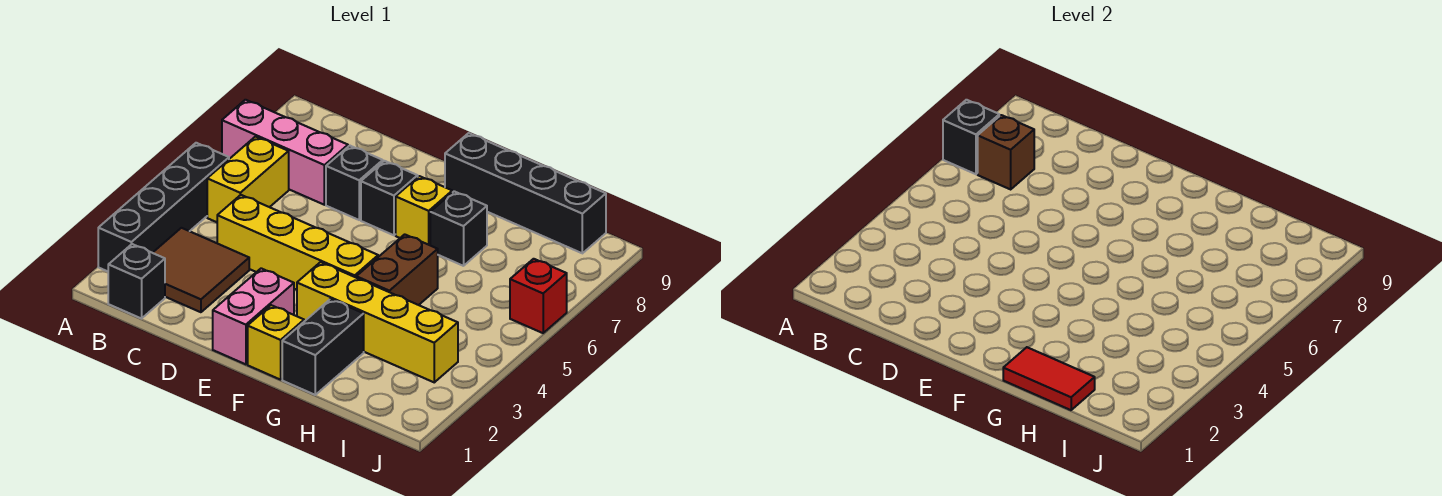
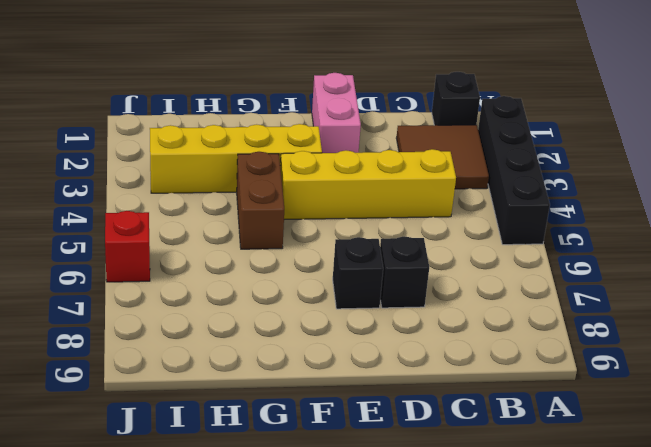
none -> pink brick A7:C7 level 1
none -> yellow brick B5:B6 level 1
none -> yellow brick F1 level 1

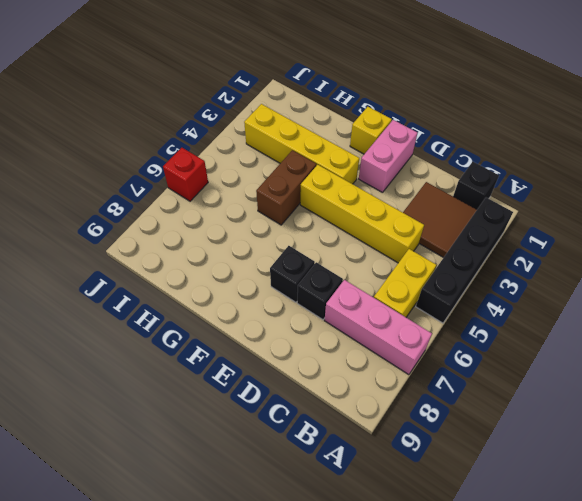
none -> yellow brick F7 level 1
none -> black brick F9:I9 level 1
none -> black brick G1:G2 level 1

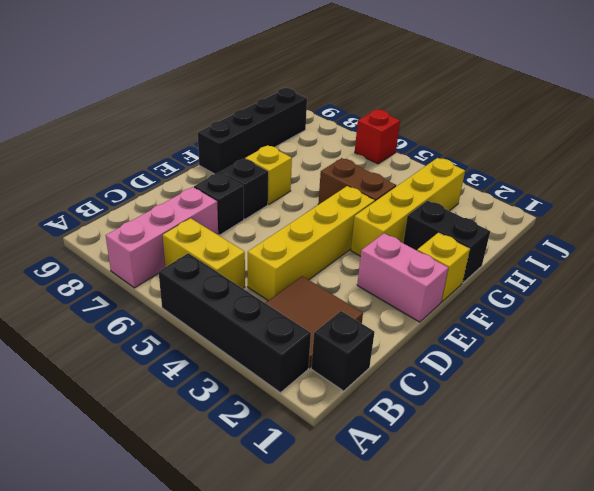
none -> black brick G7 level 1
none -> black brick A7 level 2
none -> brown brick B7 level 2

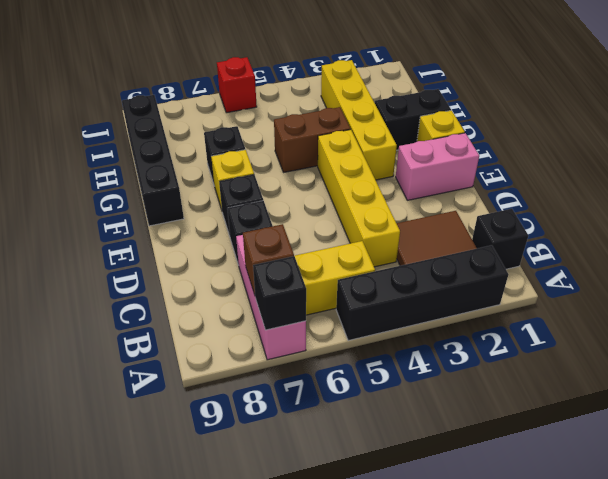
none -> red tile G1:H1 level 2

